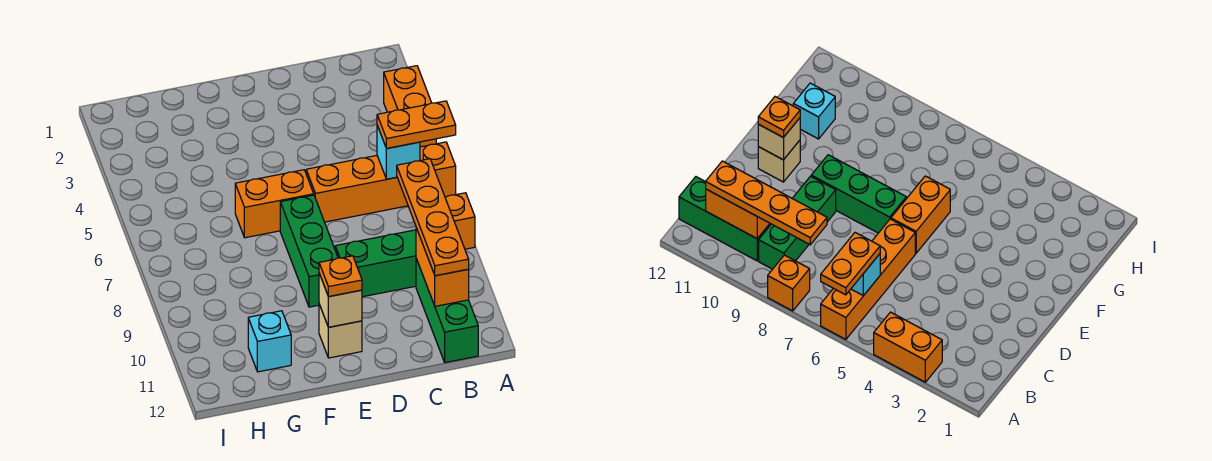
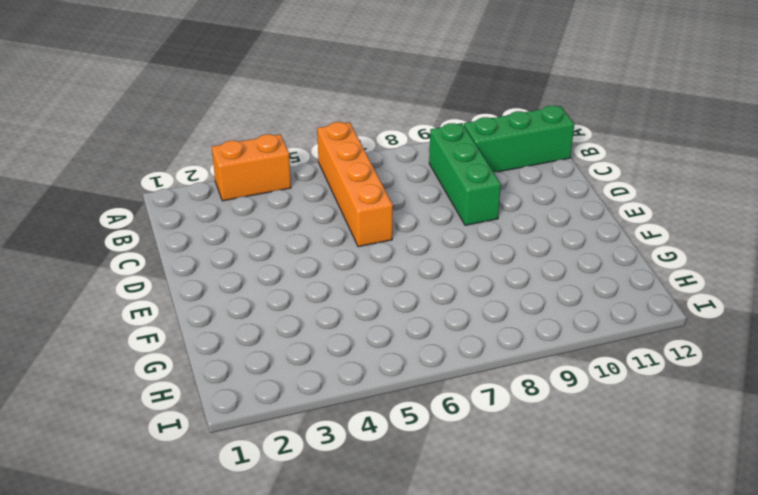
none -> orange brick A8 level 1
none -> orange brick E6:F6 level 1
none -> green brick E7:E9 level 1

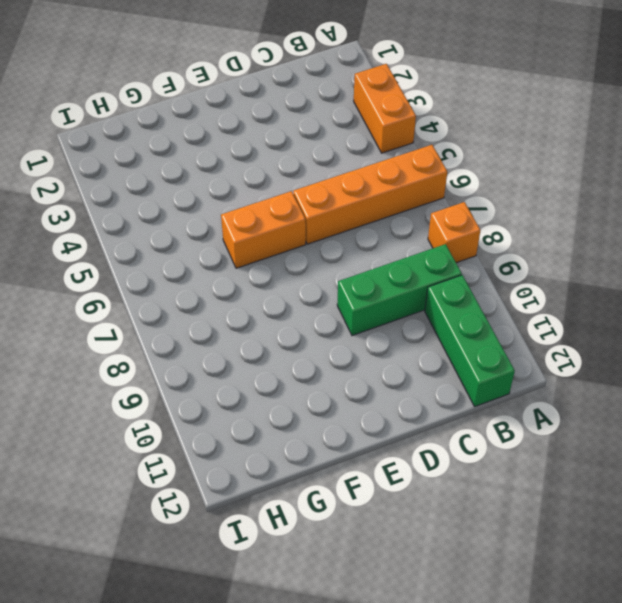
none -> green brick E7:E9 level 1
none -> tan brick E11 level 1
none -> cyan brick G11 level 1

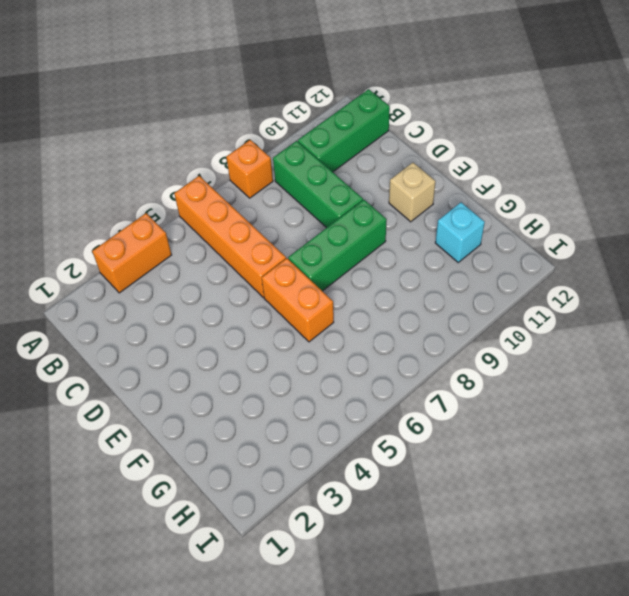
none -> cyan brick B6 level 2
none -> orange brick B10:B11 level 2
none -> tan brick E11 level 2

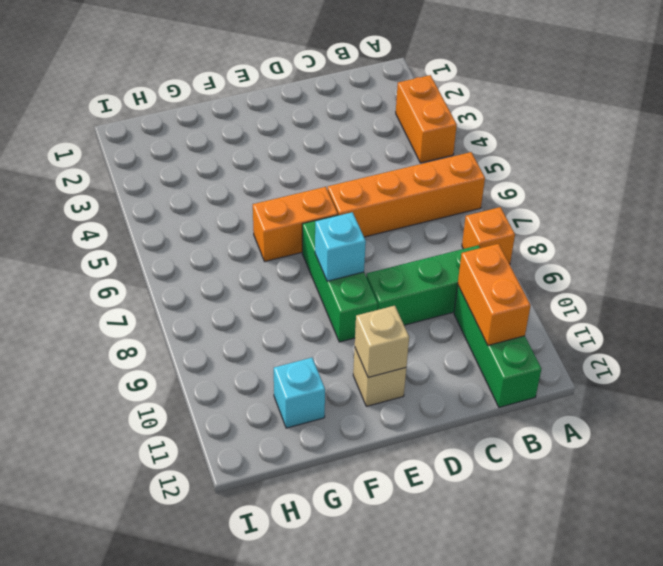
cyan brick E8 level 2 -> cyan brick B6 level 2
none -> orange plate A6:B6 level 3
none -> orange plate B8:B11 level 3
none -> orange plate E11 level 3

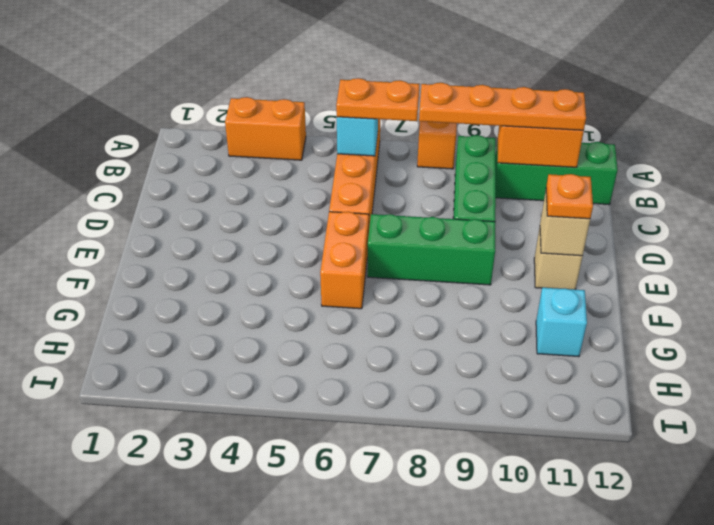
orange plate B6:B7 level 3 -> orange plate A6:B6 level 3

